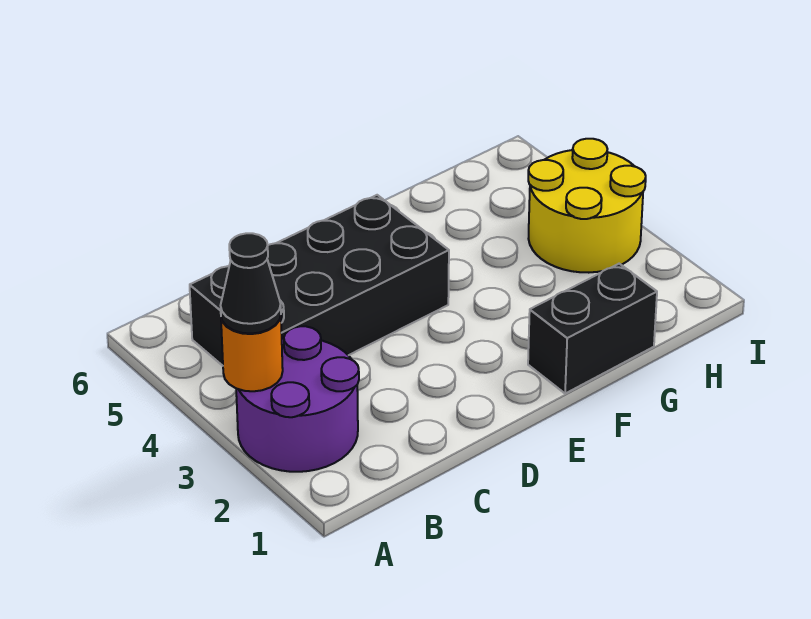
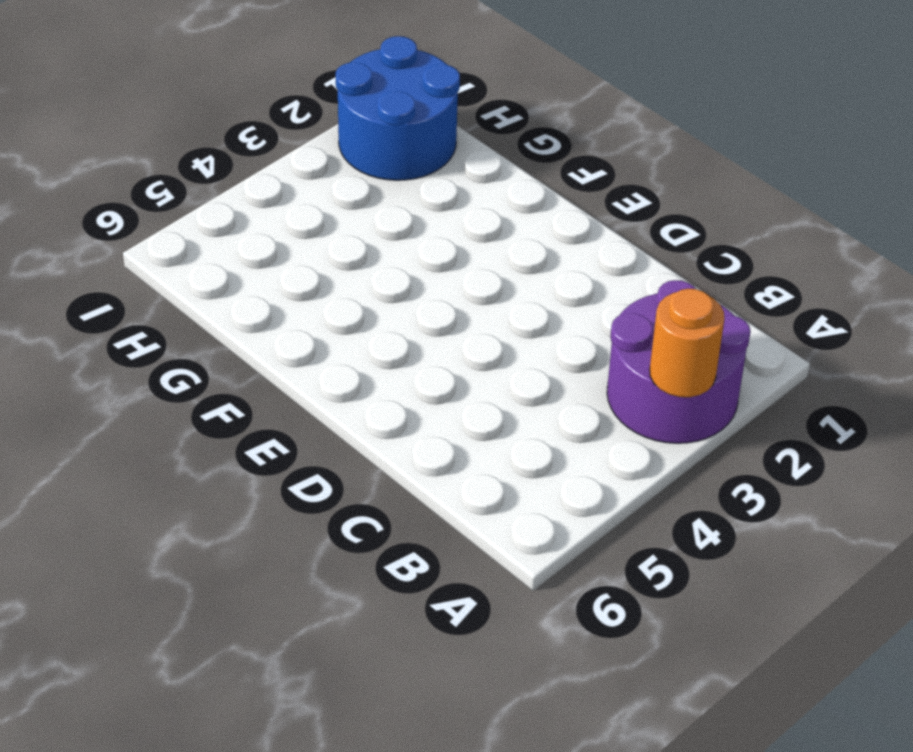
blue round brick H1:I2 level 1 -> none
none -> black brick B4:E5 level 1
none -> black brick F1:G1 level 1

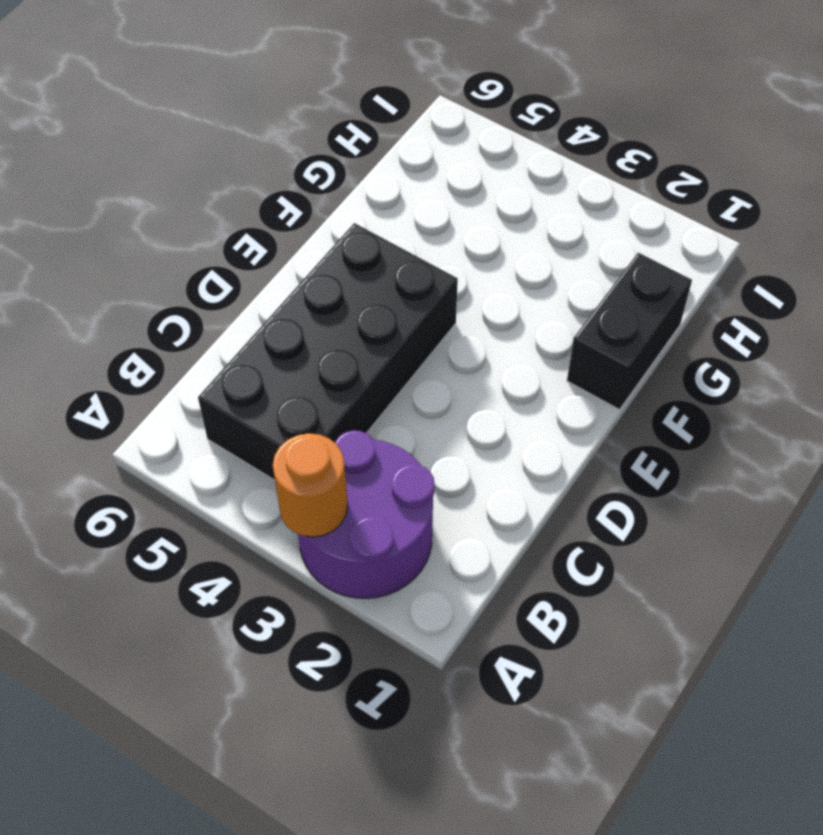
none -> yellow round brick H3:I4 level 1
none -> black cone A3 level 3

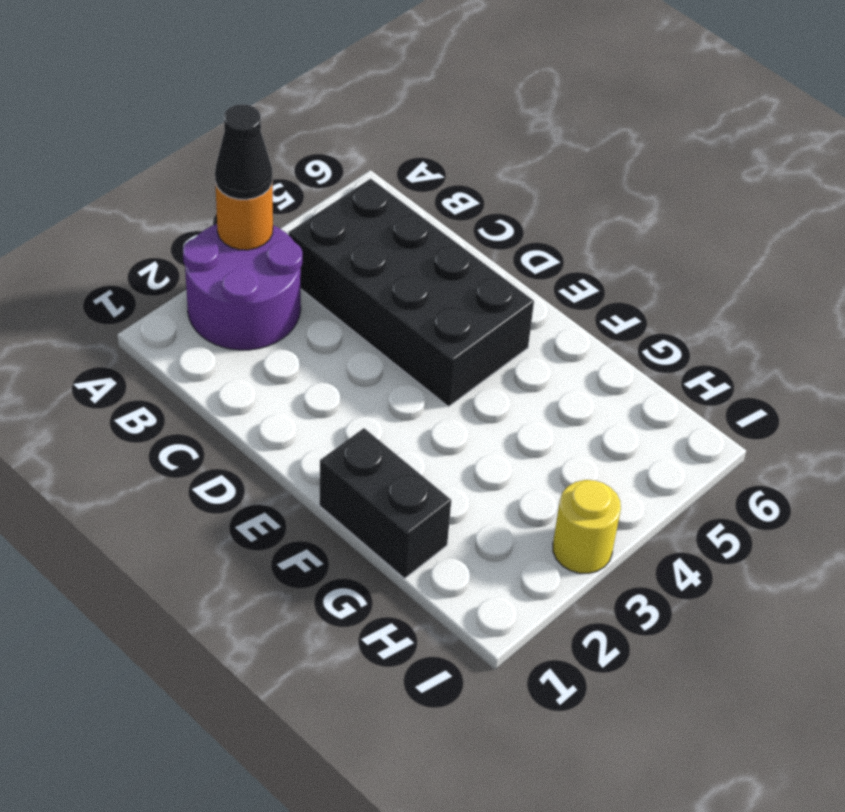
yellow round brick I3 level 1 -> yellow round brick H3:I4 level 1

